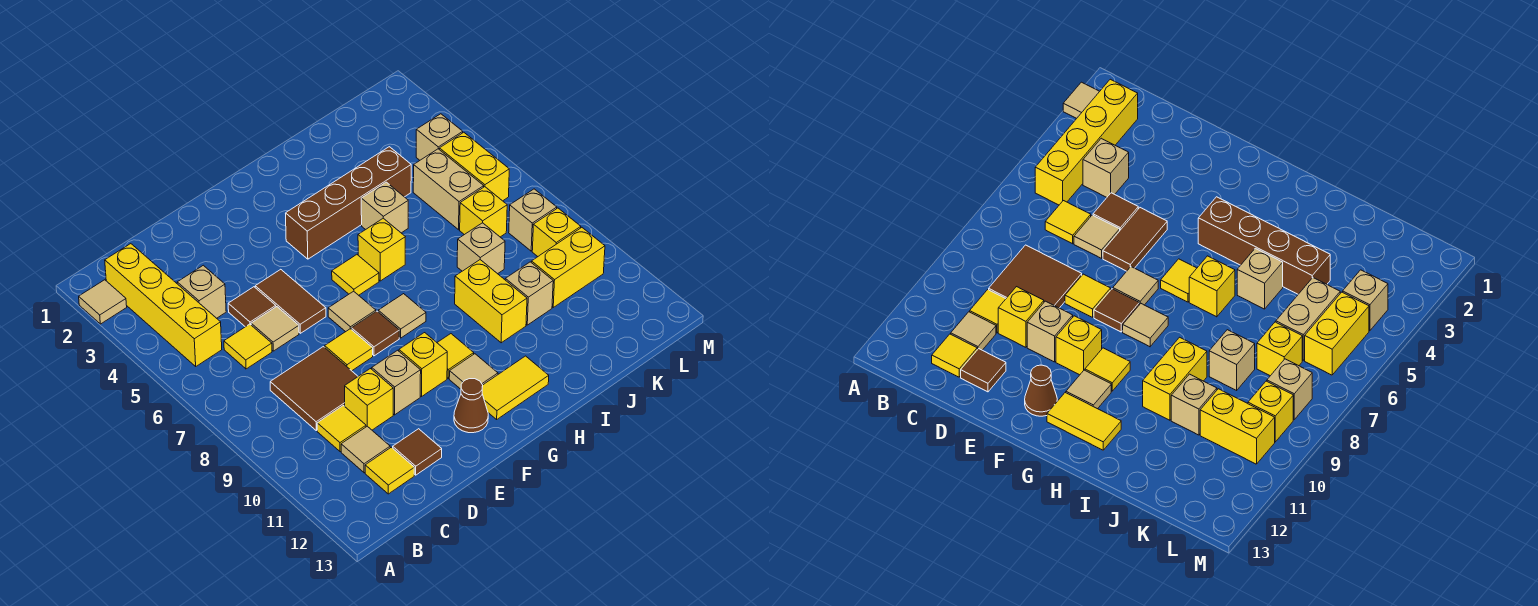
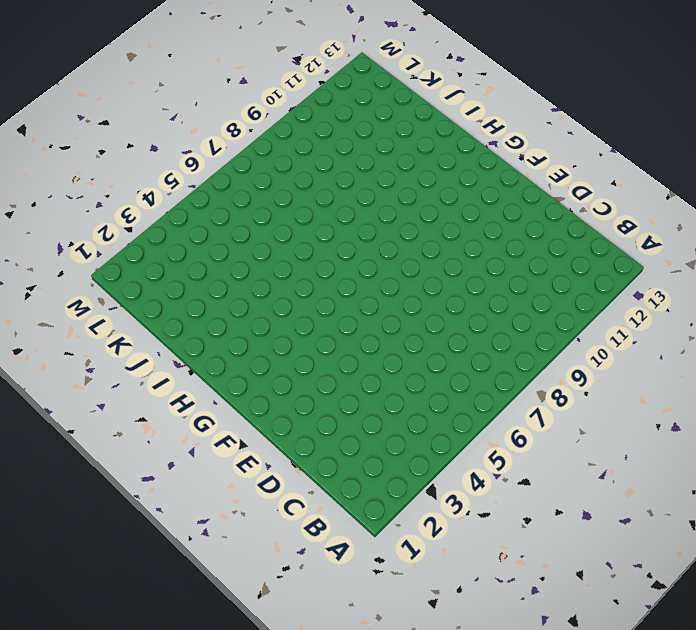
none -> tan tile A2 level 1
none -> yellow brick B2:B5 level 1
none -> tan brick C4 level 1
none -> yellow tile C6 level 1

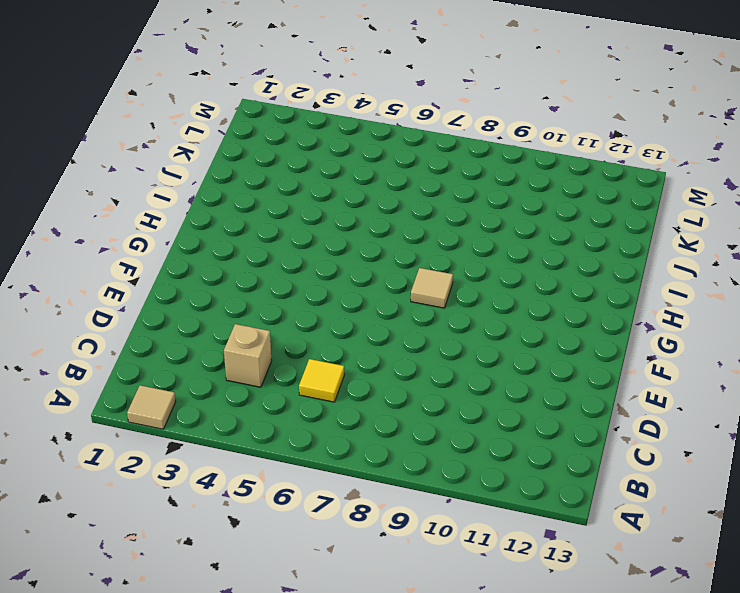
none -> yellow brick B2:B5 level 1
none -> brown tile C8:D9 level 1
none -> yellow tile C10 level 1
none -> tan tile C11 level 1

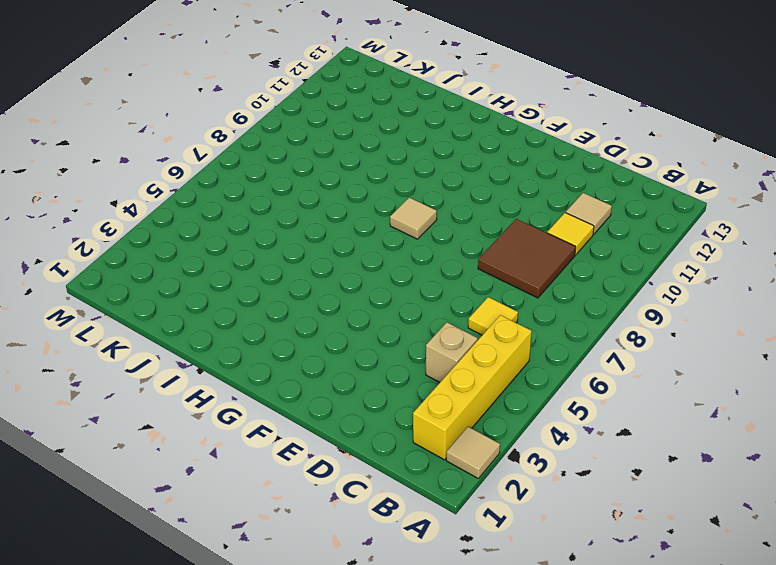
none -> yellow tile C12 level 1
none -> brown tile D5 level 1
none -> tan tile D6 level 1
none -> yellow brick D10 level 1

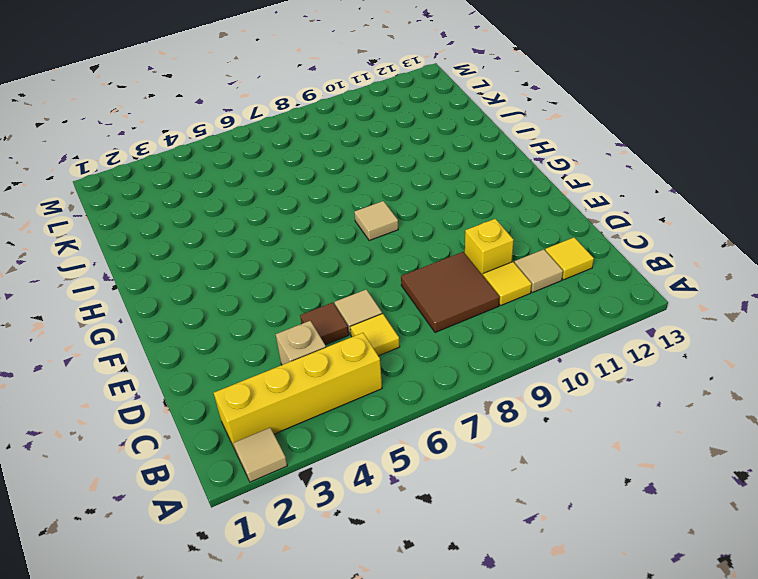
none -> brown tile D12 level 1
none -> brown tile E5:E6 level 1
none -> yellow tile E8 level 1
none -> tan brick E10 level 1

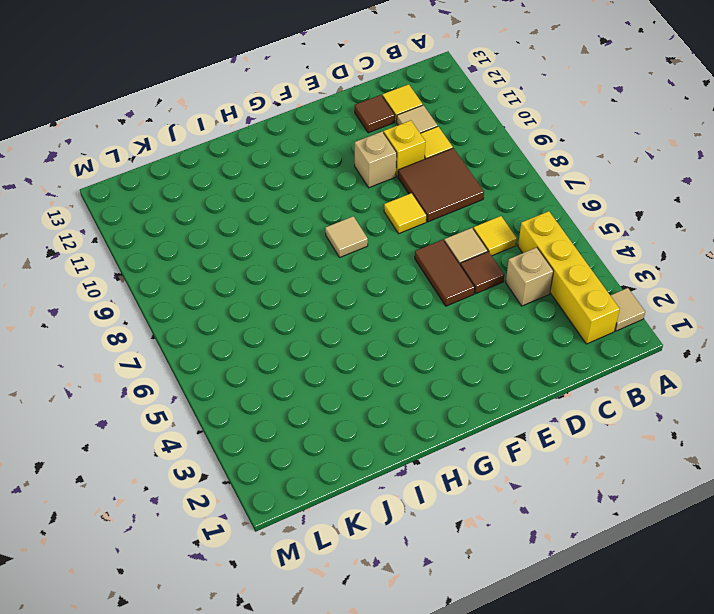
none -> tan tile F7 level 1
none -> brown tile F8 level 1
none -> yellow brick F10 level 1
none -> brown cone F12 level 1

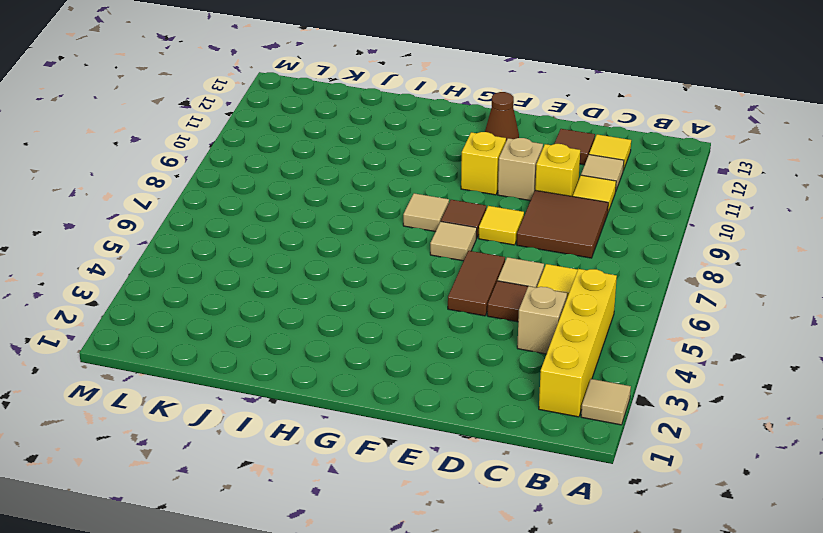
none -> brown brick G4:J4 level 1
none -> yellow tile G6 level 1
none -> yellow tile G10 level 1
none -> tan tile G11 level 1

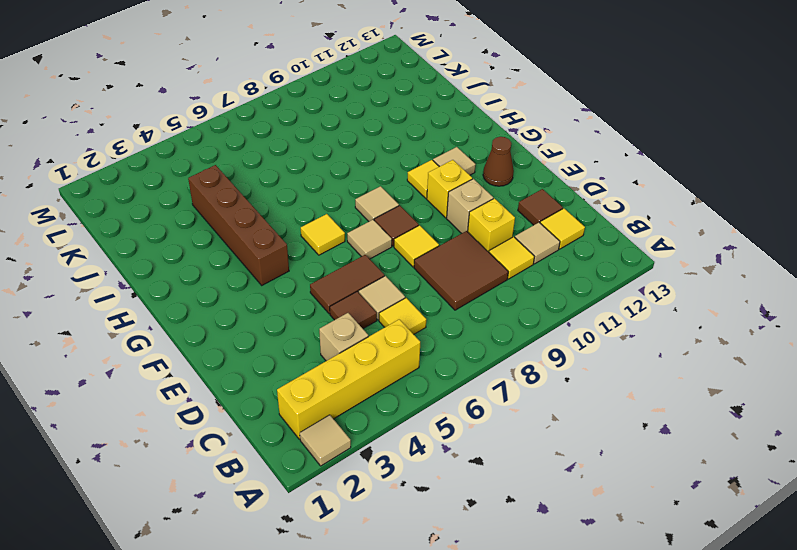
none -> yellow tile G12:H12 level 1
none -> yellow brick H6 level 1
none -> tan brick I5 level 1
none -> yellow brick I9:I10 level 1

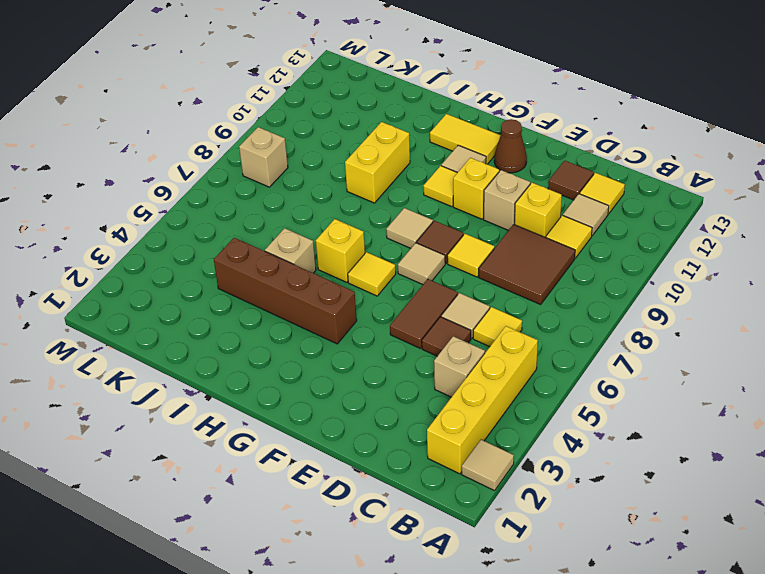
none -> tan brick J8 level 1
none -> tan brick J10 level 1
none -> tan brick K5:K6 level 1
none -> yellow brick K7 level 1

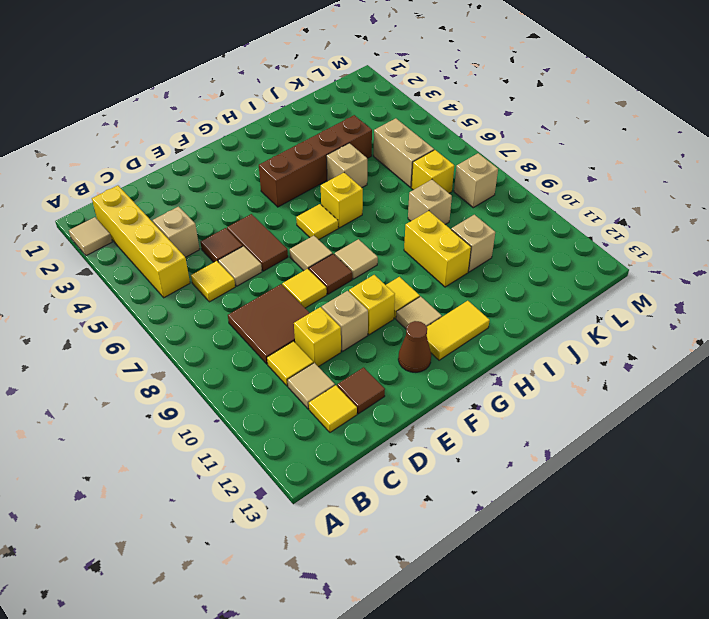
none -> yellow brick K10:L10 level 1
none -> tan brick L4 level 1
none -> yellow brick L5:L6 level 1
none -> yellow brick L9 level 1

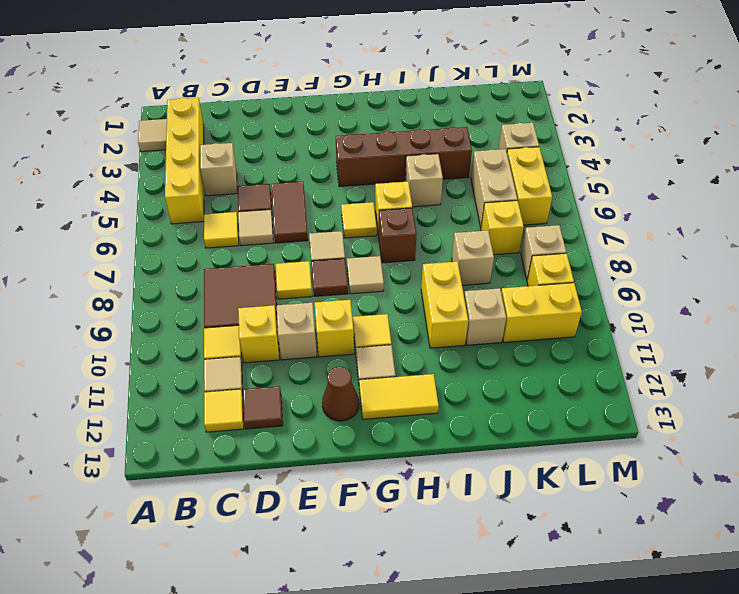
brown brick H7 level 1 -> none

